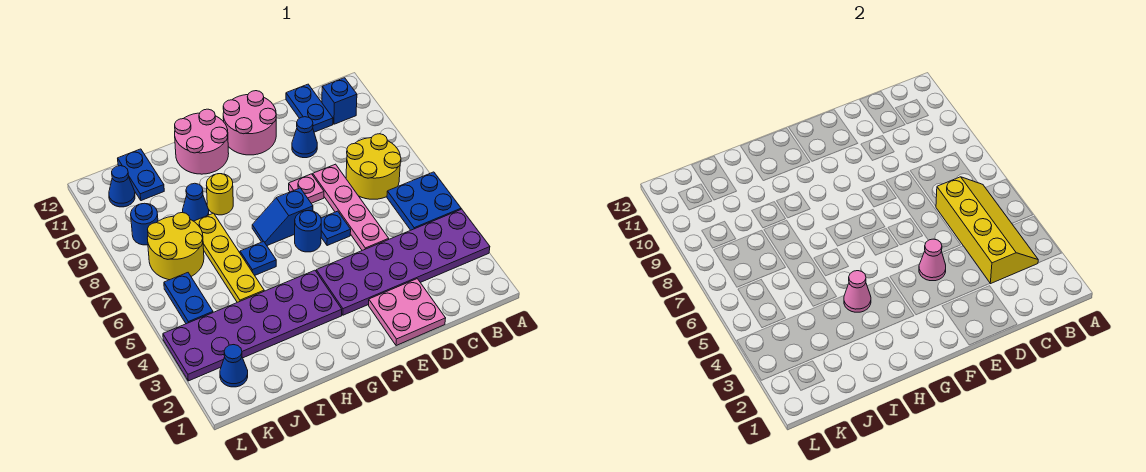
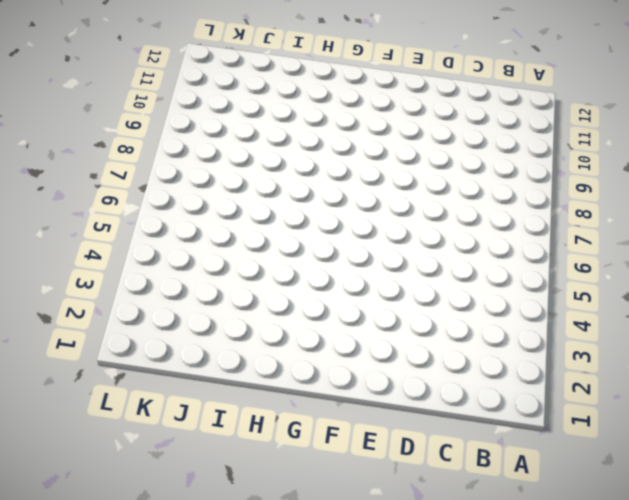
none -> purple plate A3:F4 level 1
none -> blue plate A5:B6 level 1
none -> yellow round brick B7:C8 level 1

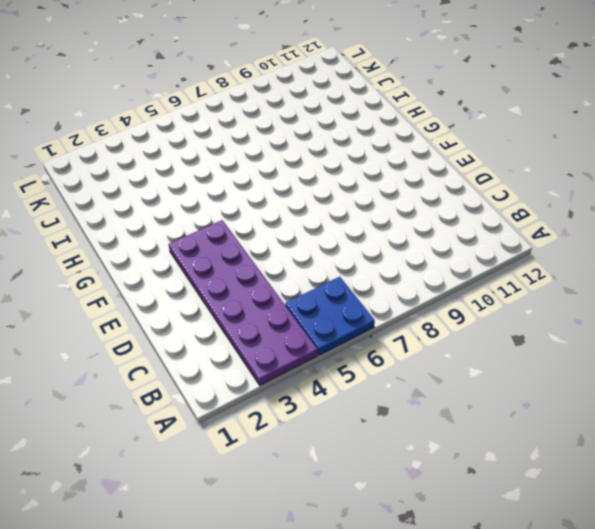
none -> yellow round brick B7:C8 level 1
none -> blue brick B11 level 1
none -> blue plate C11:C12 level 1

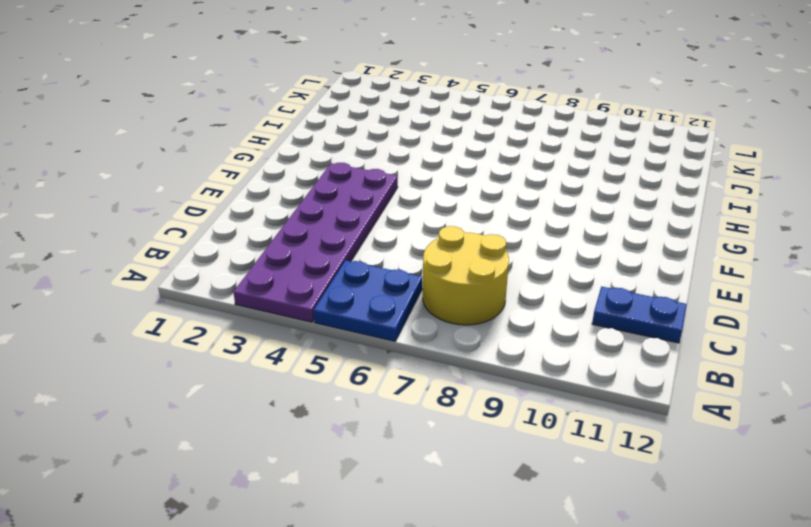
none -> blue brick B11 level 1
none -> pink plate D1:E2 level 1
none -> pink plate D5:D8 level 1

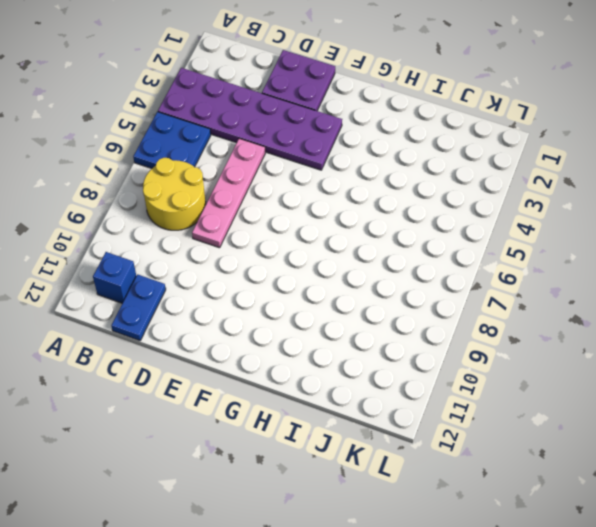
purple plate D1:E2 level 1 -> pink plate D1:E2 level 1
none -> blue cone D10 level 1
none -> blue plate E6 level 1
none -> pink plate E8 level 1

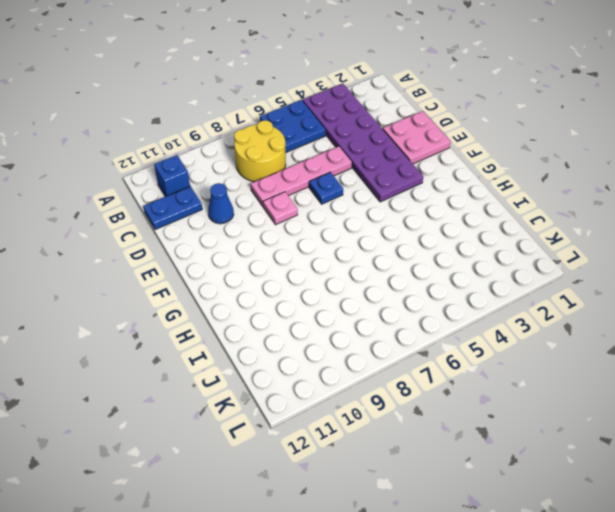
none -> pink round brick E11:F12 level 1
none -> blue round brick F6 level 1
none -> blue slope F7:G7 level 1 top F

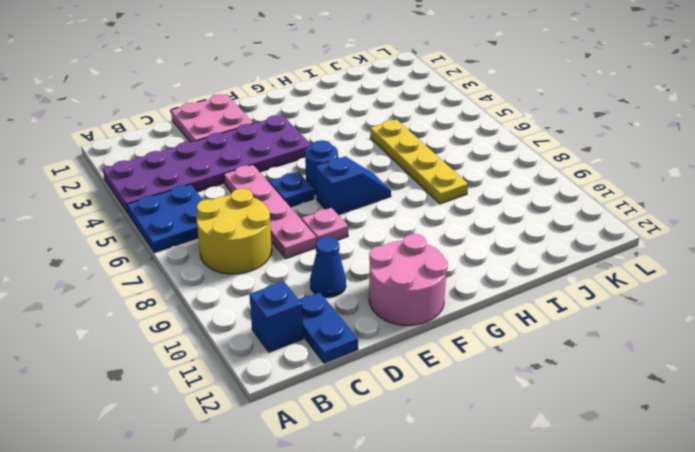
none -> purple plate G3:L4 level 1
none -> pink round brick G11:H12 level 1
none -> blue plate H6 level 1

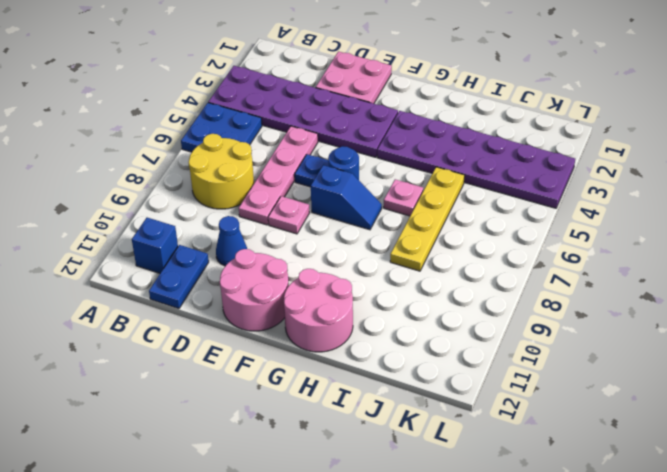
pink plate H6 level 1 -> blue plate H6 level 1
none -> yellow round brick H9 level 1
none -> blue cone I9 level 1
none -> yellow round brick J7:K8 level 1

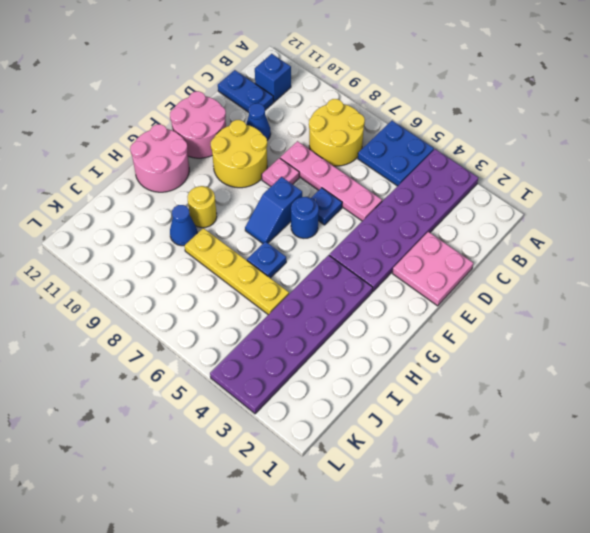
yellow round brick E9:F10 level 1 -> yellow round brick J7:K8 level 1
none -> blue plate J11:J12 level 1
none -> blue cone K2 level 1
none -> blue plate K5:K6 level 1

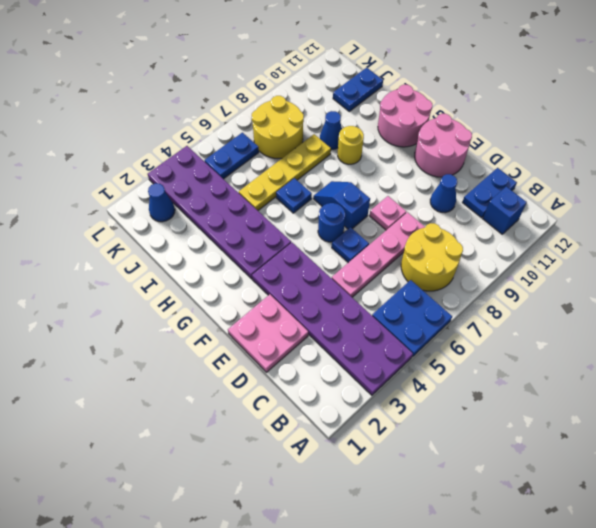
none -> blue round brick K9 level 1
none -> blue cone K11 level 1
none -> yellow slope B3:C6 level 2 top C

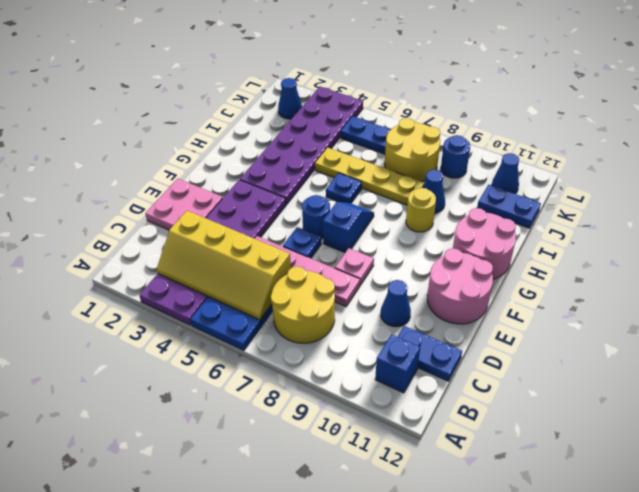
none -> pink cone E4 level 2
none -> pink cone H4 level 2

